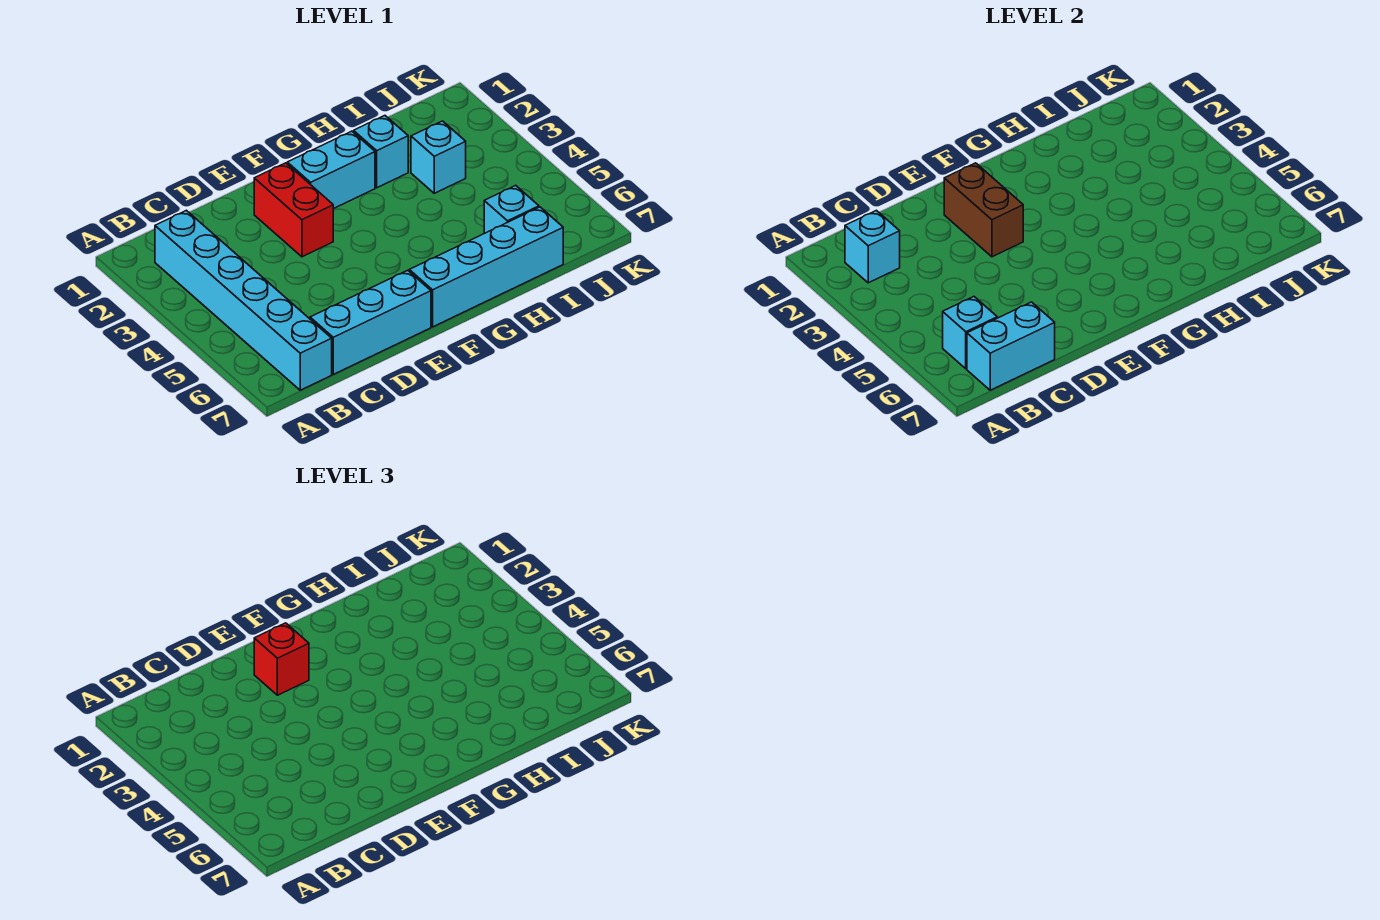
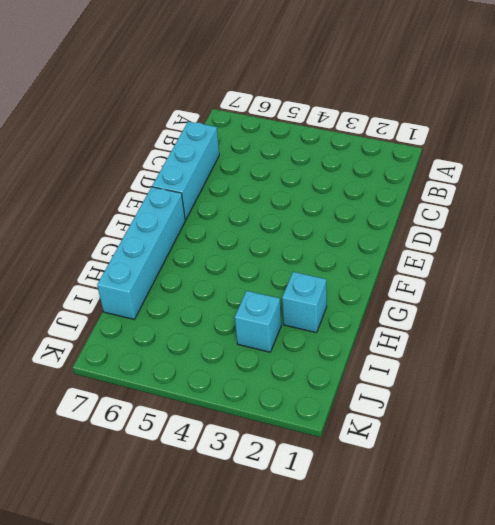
none -> cyan brick B2:B7 level 1
none -> red brick E2:E3 level 1
none -> cyan brick F2:G2 level 1

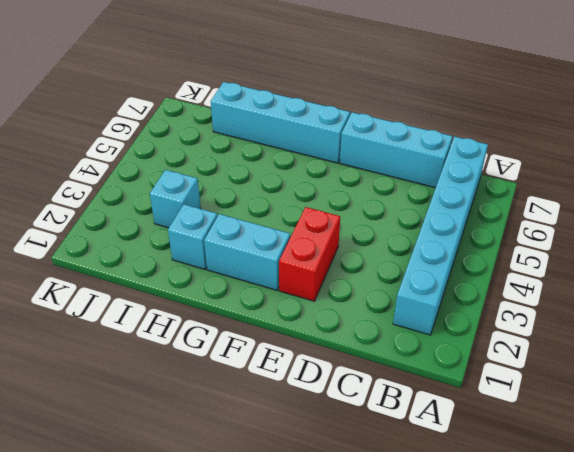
none -> cyan brick I6 level 1
none -> cyan brick B2 level 2
none -> cyan brick B6 level 2

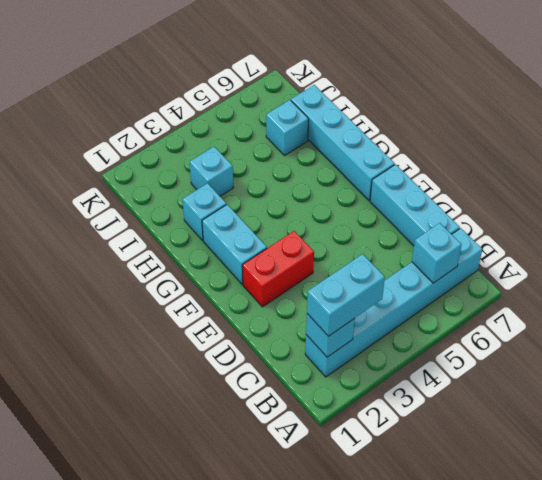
cyan brick B2:B3 level 3 -> cyan brick B7:C7 level 2
none -> brown brick E2:E3 level 2
none -> red brick E2 level 3

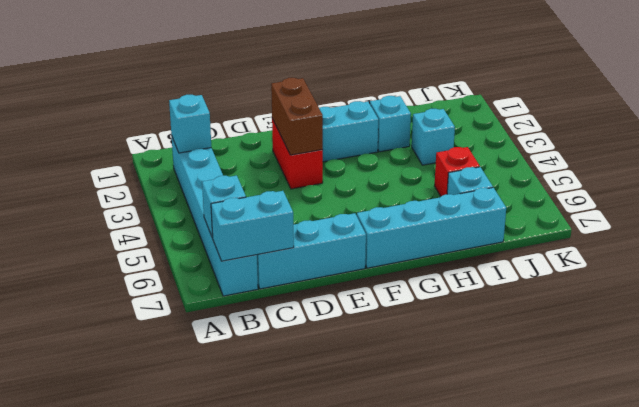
red brick I5 level 1 -> red brick E2 level 3

